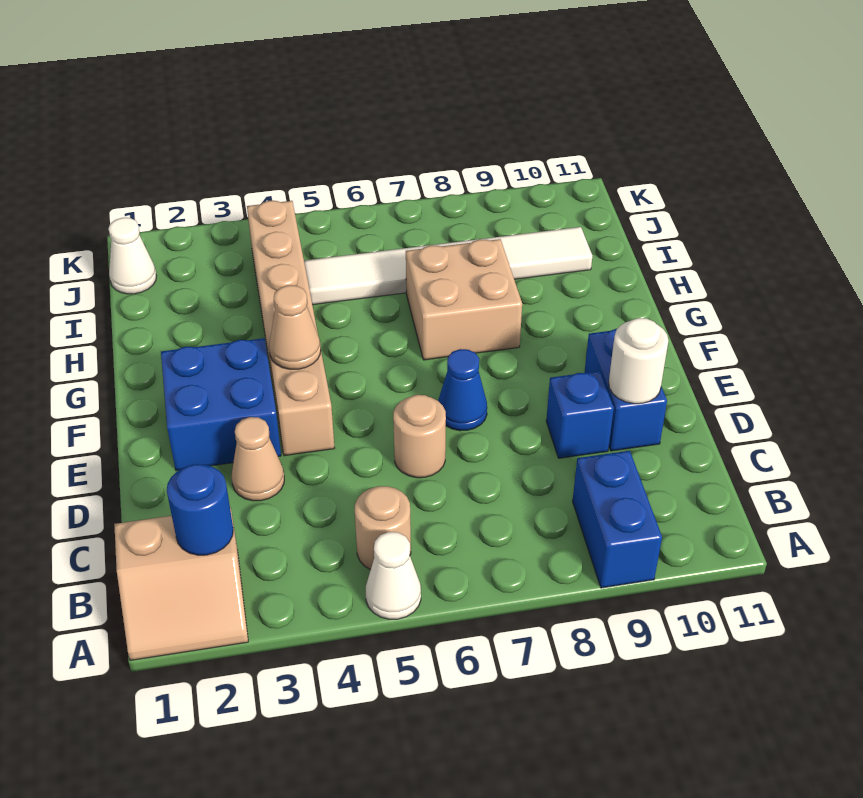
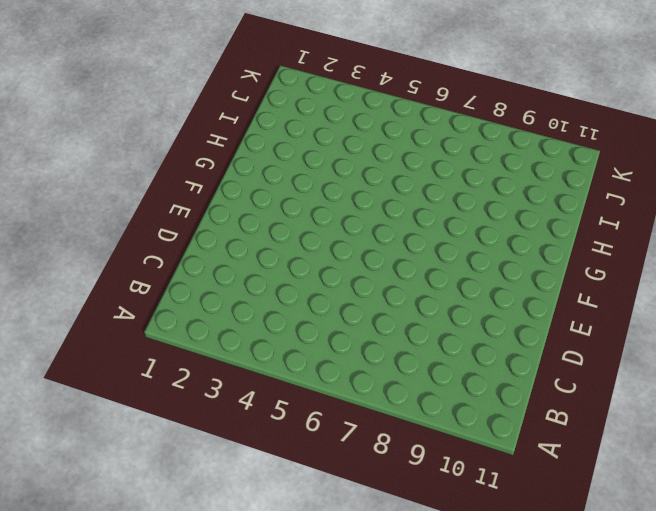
none -> tan slope A1:B2 level 1 top B
none -> white cone A5 level 1
none -> blue brick A9:B9 level 1

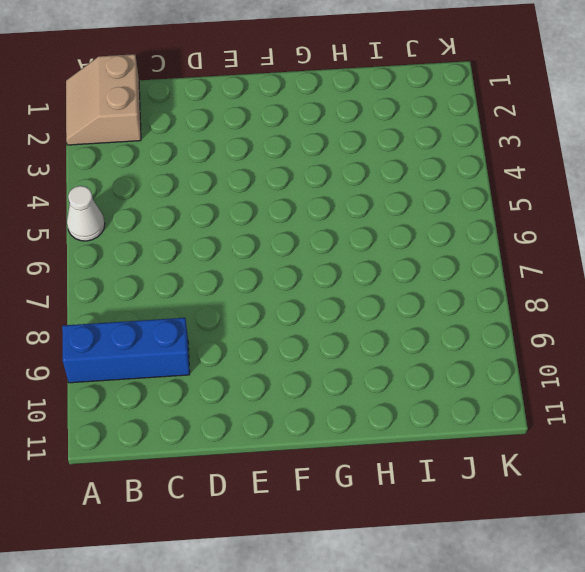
blue brick A9:C9 level 1 -> blue brick A9:B9 level 1
none -> tan round brick B5 level 1
none -> tan cone D3 level 1
none -> tan round brick D6 level 1

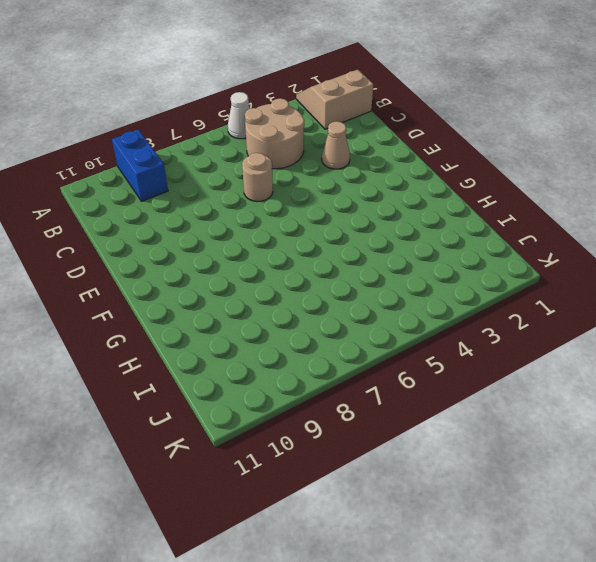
tan round brick B4:C5 level 1 -> tan round brick B5 level 1
none -> blue brick D9 level 1
none -> blue brick D10:E10 level 1
none -> blue brick E2:F3 level 1

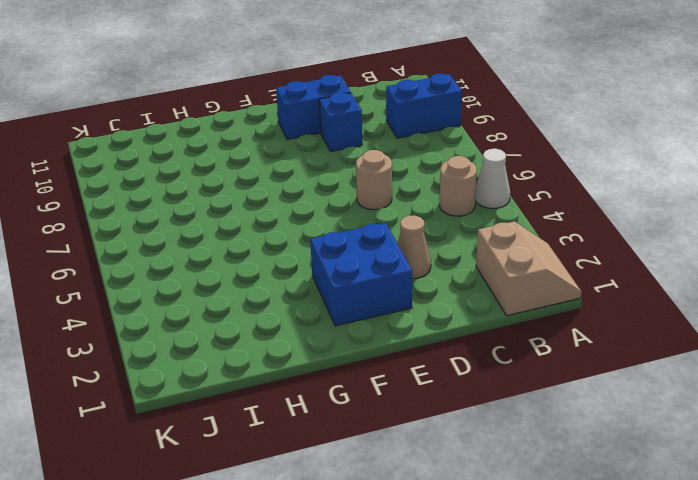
none -> tan brick E4:J4 level 1
none -> blue cone E7 level 1
none -> tan brick G7:H8 level 1

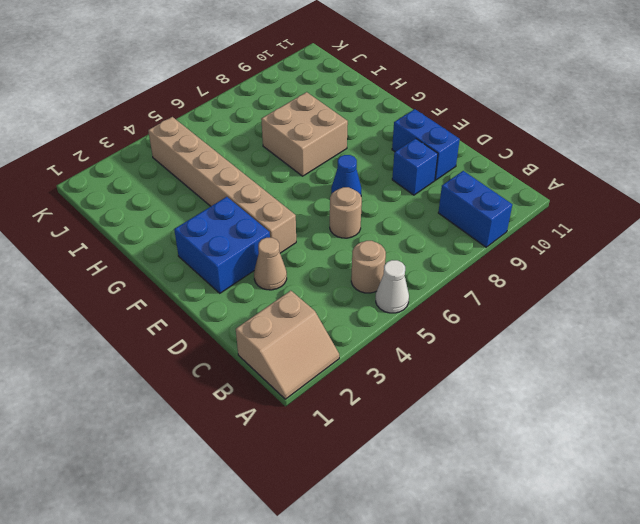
none -> white tile I5:I10 level 1
none -> white cone J1 level 1
none -> blue round brick B2 level 2

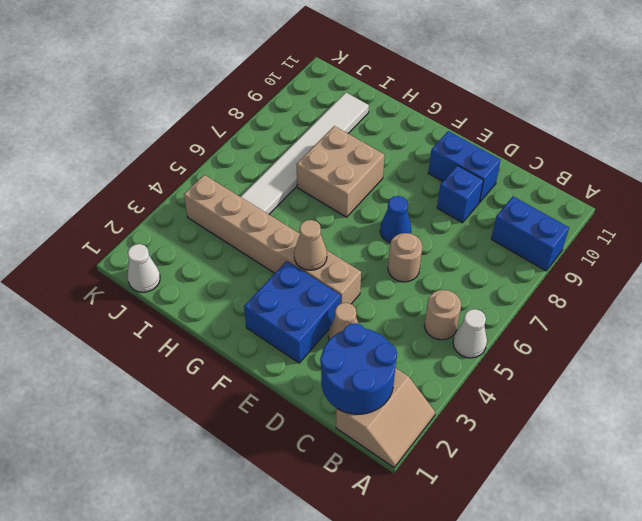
blue round brick B1:C2 level 2 -> blue round brick B2 level 2
none -> white round brick D10 level 2

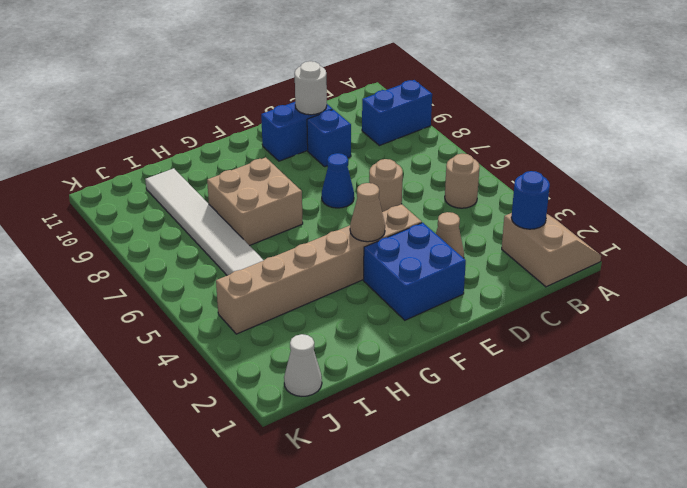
none -> white cone A5 level 1

